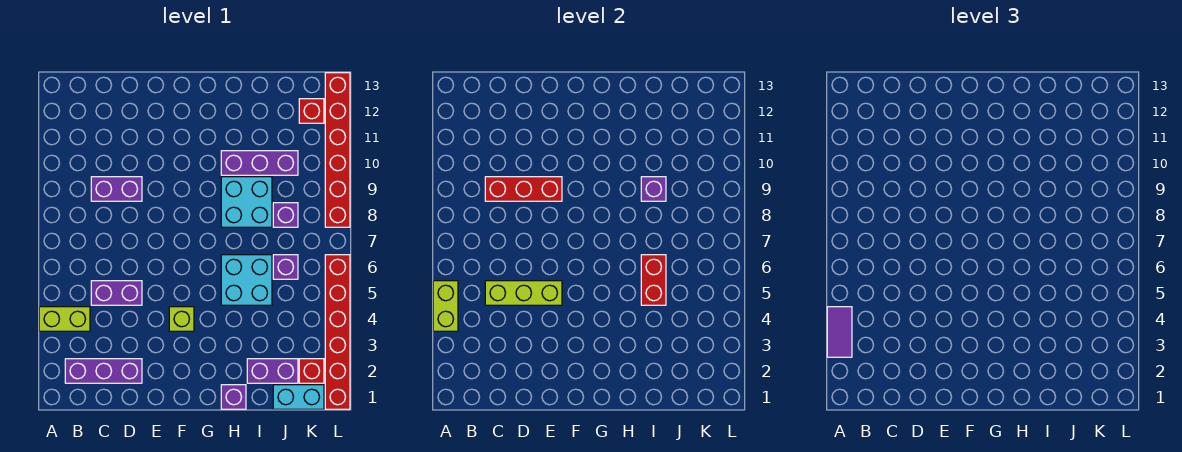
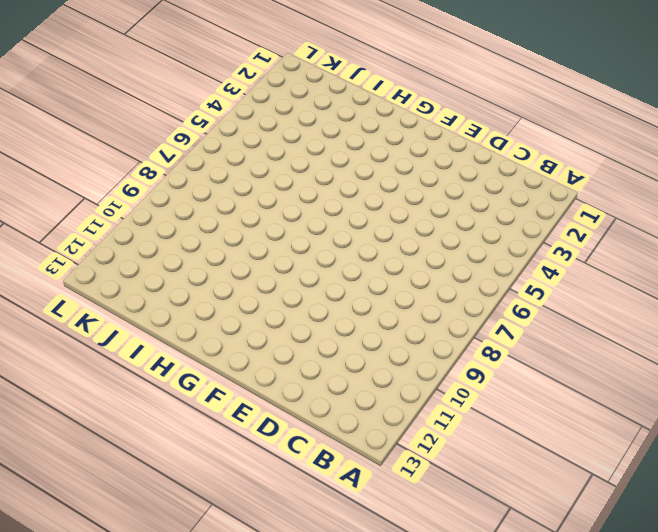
none -> lime brick A4:B4 level 1
none -> purple brick B2:D2 level 1
none -> purple brick C5:D5 level 1

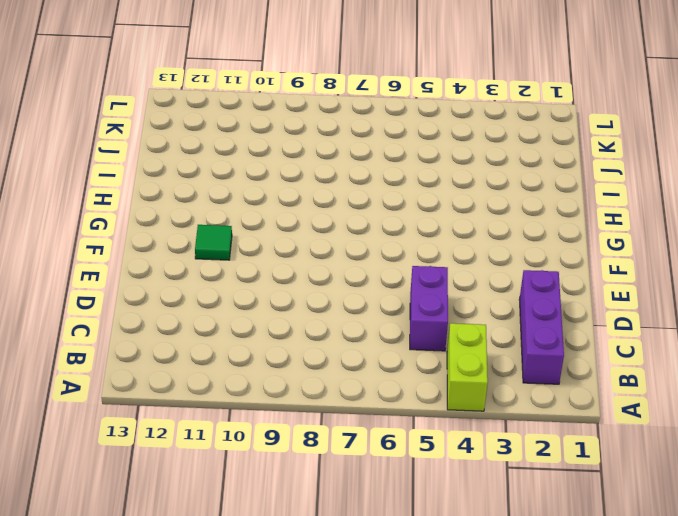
green tile F11 level 1 -> none
none -> purple brick C9:D9 level 1
none -> lime brick F4 level 1
none -> purple brick H1 level 1

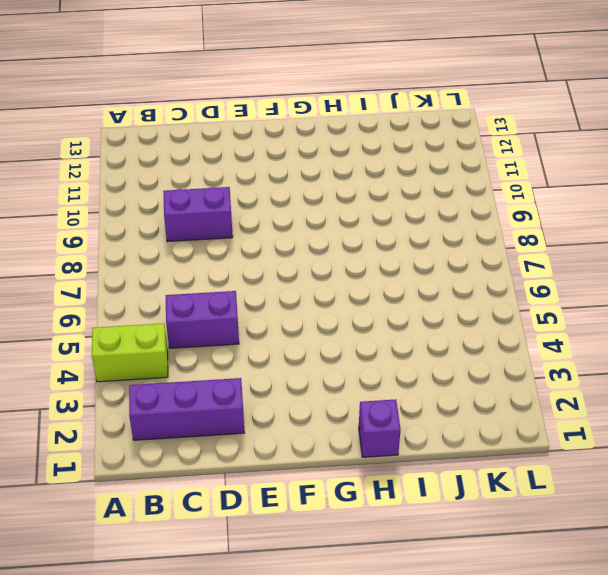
none -> lime brick F4 level 1
none -> cyan brick H5:I6 level 1
none -> cyan brick H8:I9 level 1

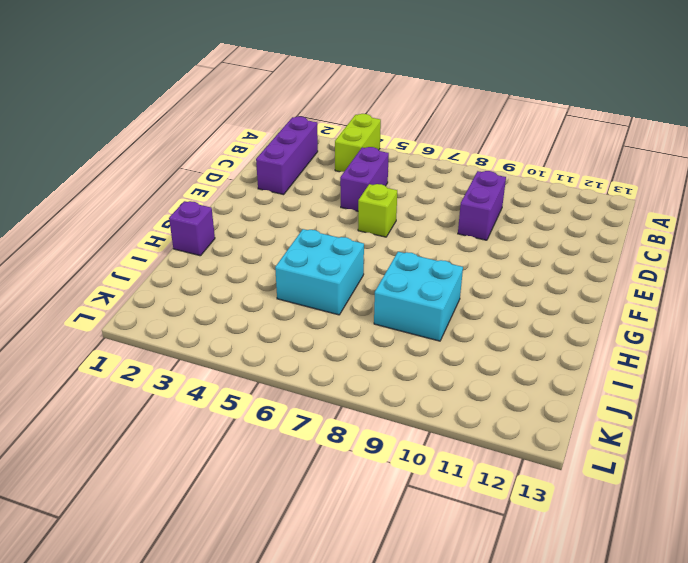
lime brick E6 level 1 -> lime brick F4 level 1
none -> purple brick H10:J10 level 1
none -> purple brick I2:J2 level 1
none -> cyan brick J1:K1 level 1

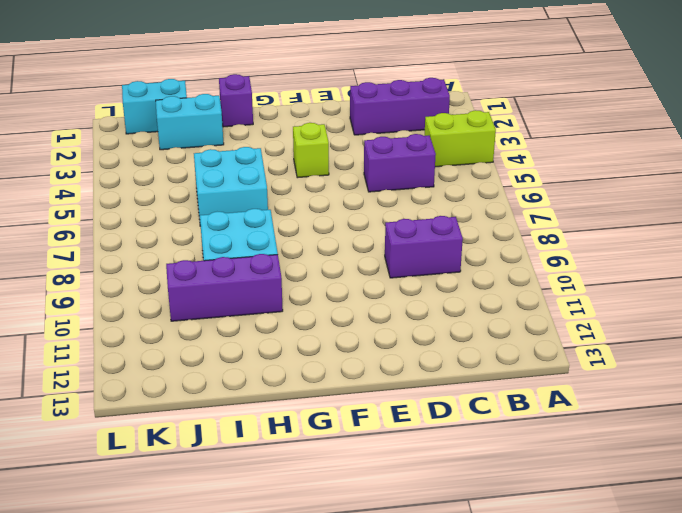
cyan brick I2:J2 level 1 -> purple brick I2:J2 level 1
none -> purple brick J6 level 1
none -> purple brick J8 level 1
none -> red brick K2 level 1

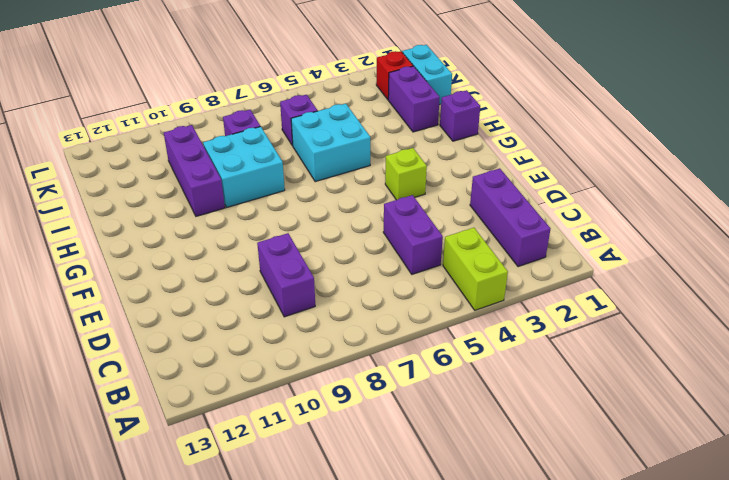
none -> red brick K12 level 1
none -> red brick L1:L6 level 1
none -> red brick L8:L13 level 1

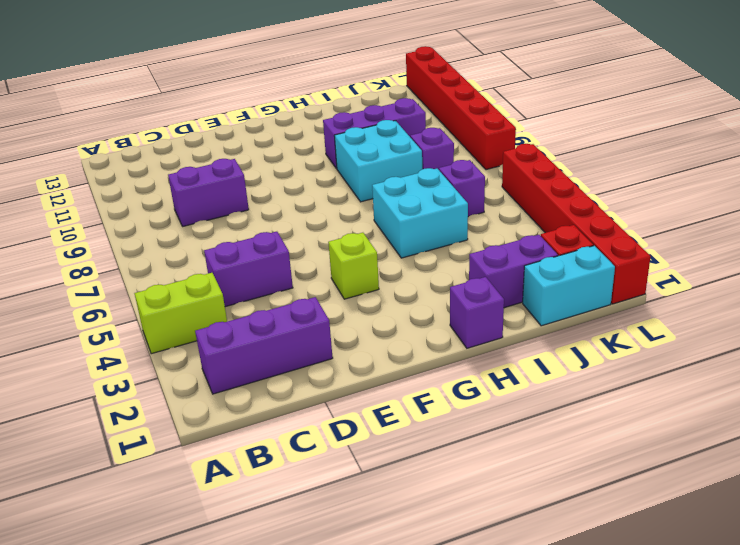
none -> red brick K12 level 1
none -> lime brick A4:A5 level 2
none -> lime brick C5:E5 level 2

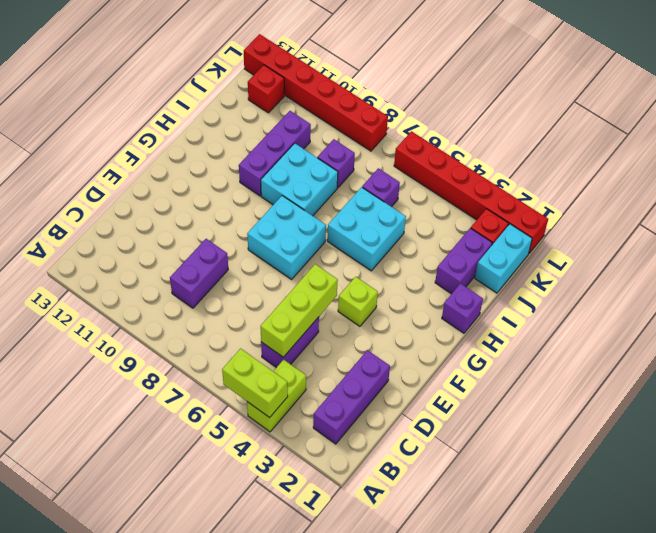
cyan brick F7:G8 level 1 -> none
none -> red brick C9:E9 level 2
none -> red brick I5:I6 level 2
none -> purple brick I9 level 2

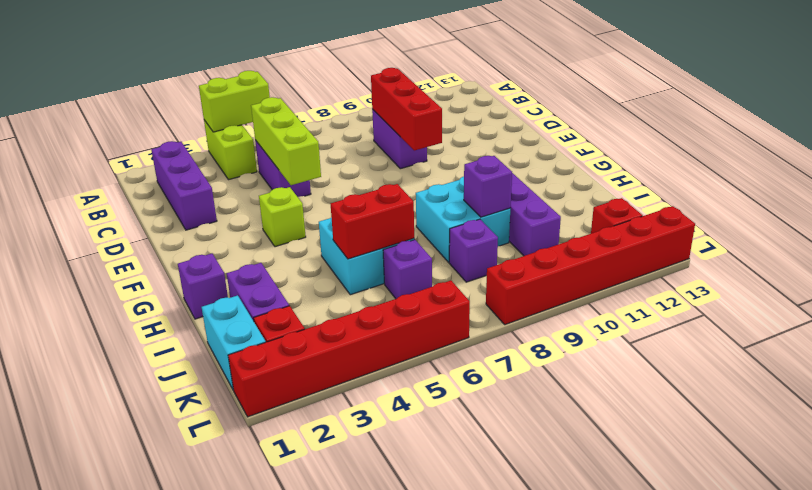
none -> purple tile A3:A4 level 3

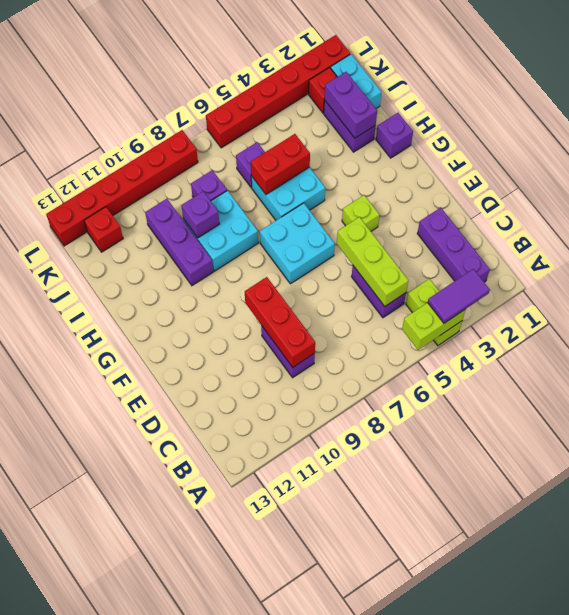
cyan brick F6:G7 level 1 -> none
purple brick I2:J2 level 2 -> none

